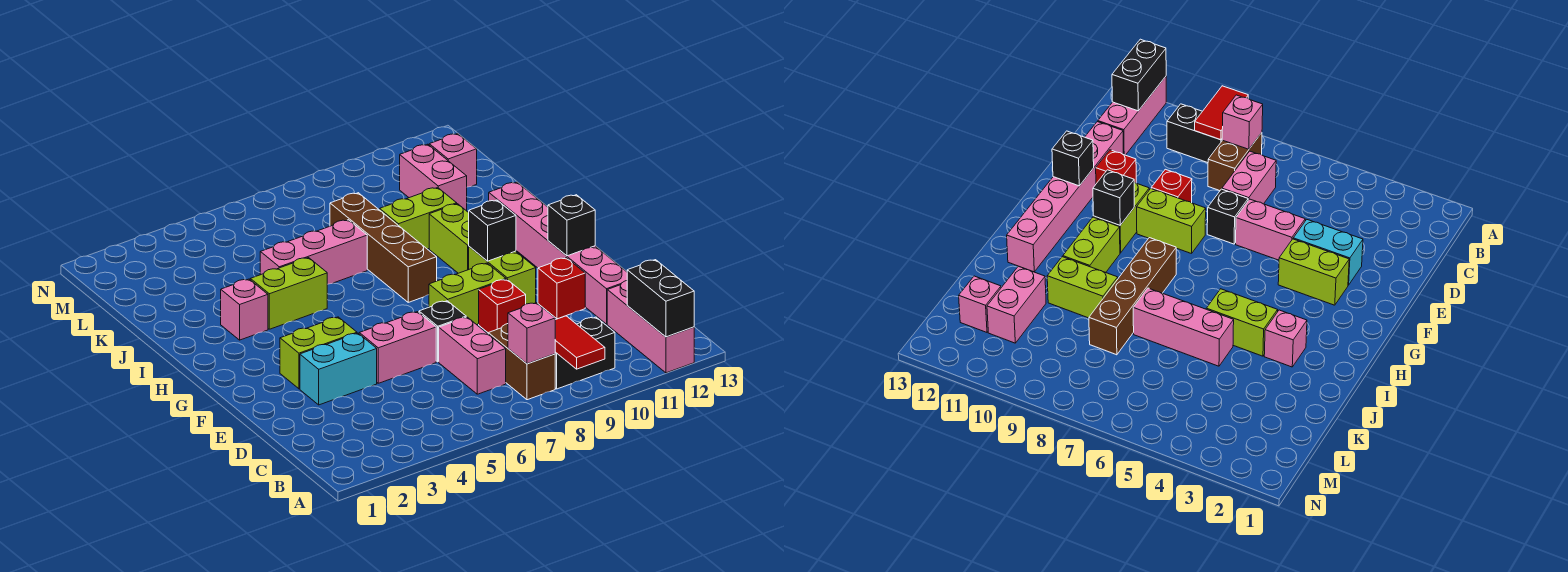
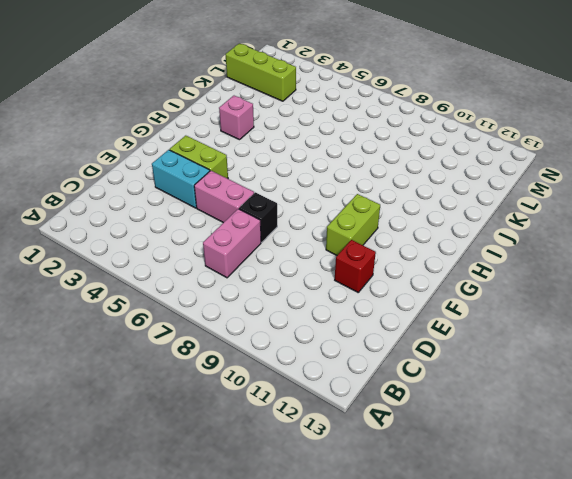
lime brick L1:L3 level 1 -> none
none -> pink brick A12:C12 level 1
none -> brown brick B8:C8 level 1
none -> black brick B9:B10 level 1

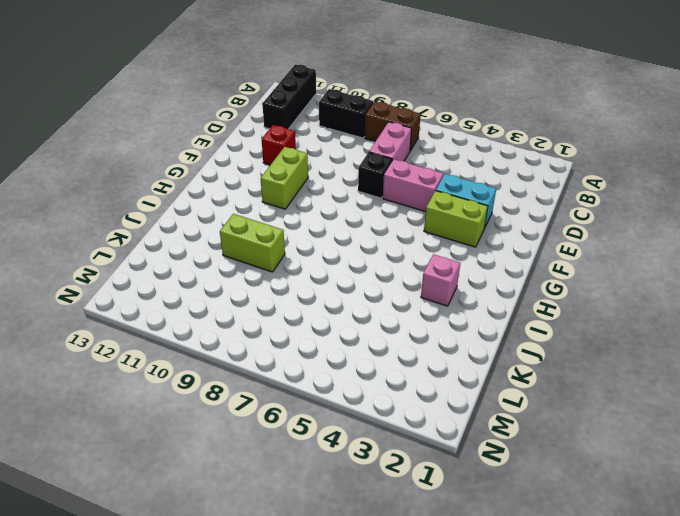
black brick A12:C12 level 1 -> pink brick A12:C12 level 1
brown brick B7:B8 level 1 -> brown brick B8:C8 level 1
none -> pink brick D12:I12 level 1
none -> red brick E9 level 1
none -> lime brick F8:F9 level 1

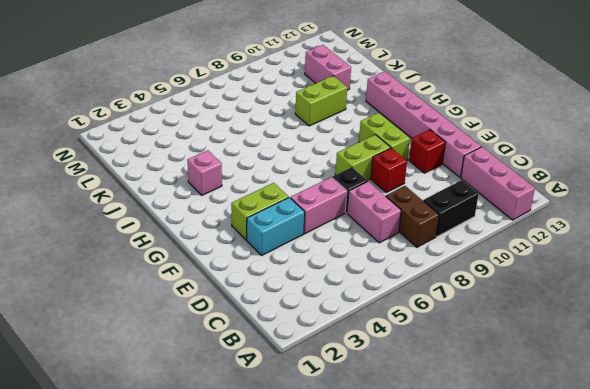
none -> brown brick H8:K8 level 1
none -> lime brick H10:I10 level 1
none -> lime brick I4:I5 level 1

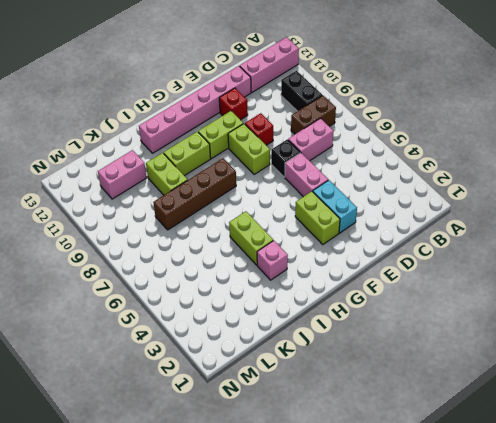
none -> pink brick J5:J7 level 1
none -> pink brick L12 level 1
none -> red tile A9:B9 level 2

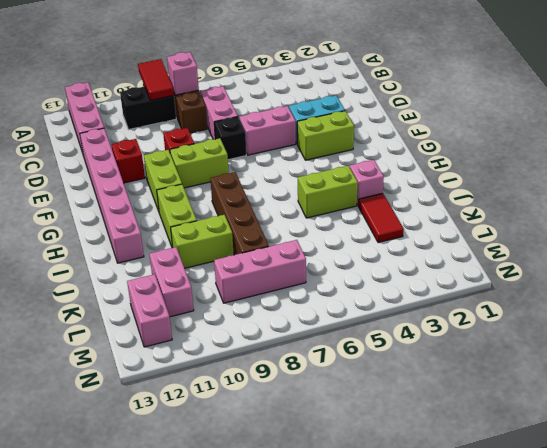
red tile J3:K3 level 1 -> none
pink brick L7:L9 level 1 -> pink brick J5:J7 level 1
pink brick L12:M12 level 1 -> pink brick L12 level 1
none -> black brick A12:B12 level 2
none -> black brick F12 level 2
none -> black brick G10 level 2

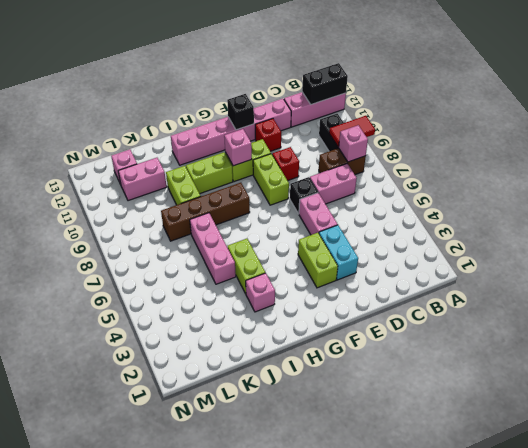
pink brick G10 level 2 -> black brick G10 level 2

